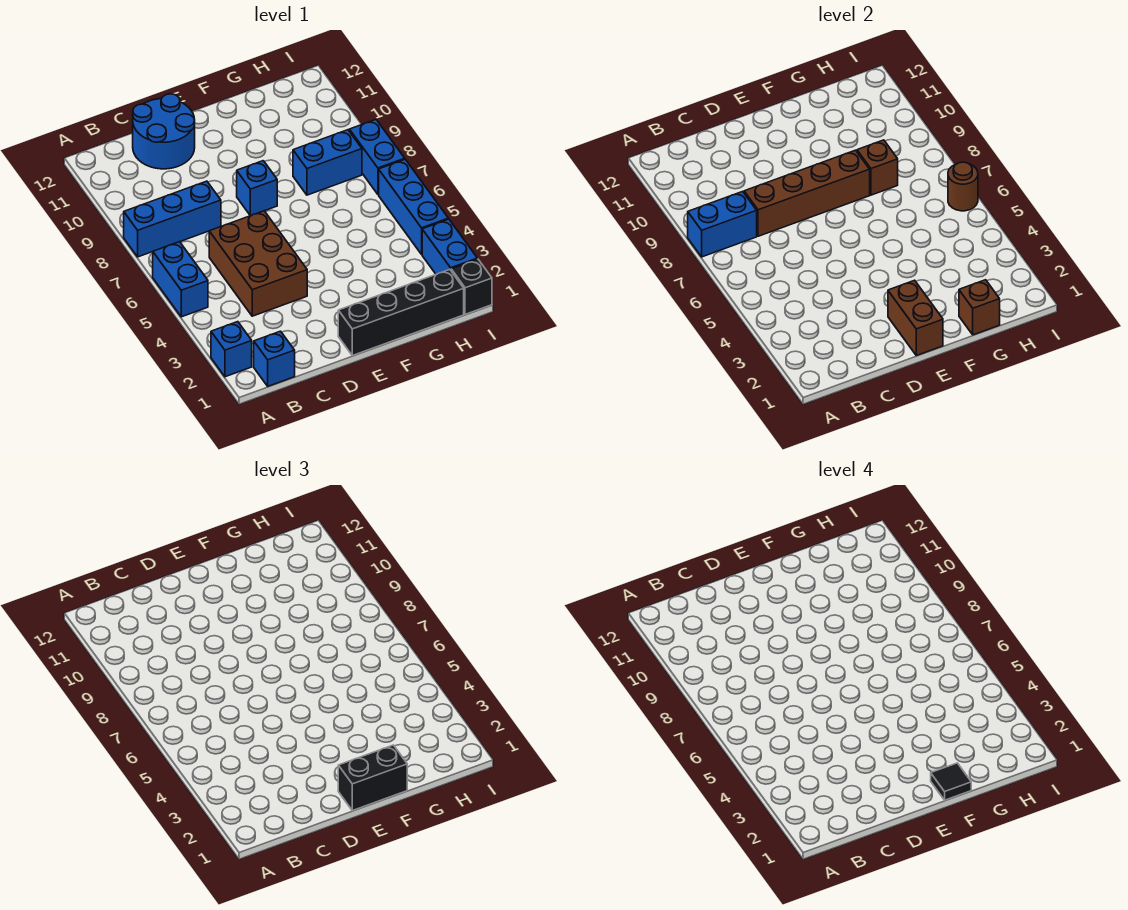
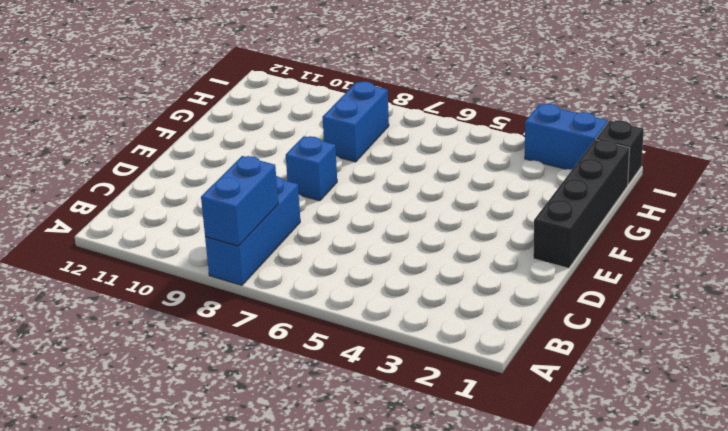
none -> blue brick A2 level 1
none -> blue brick A5:A6 level 1
none -> blue brick B1 level 1

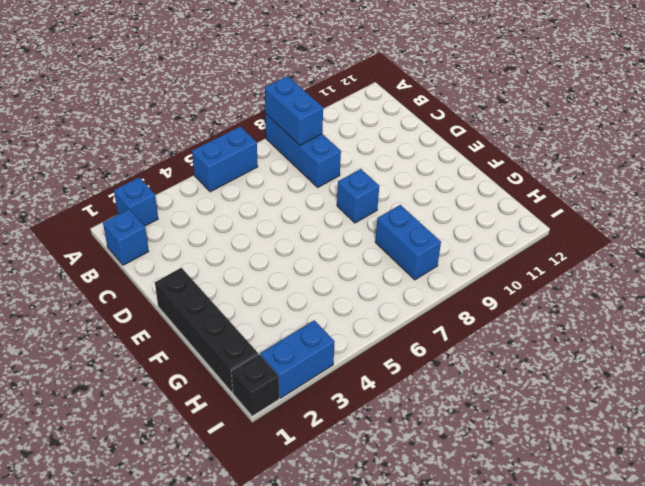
none -> brown brick C4:D6 level 1
none -> blue round brick C11:D12 level 1
none -> blue brick I4:I6 level 1

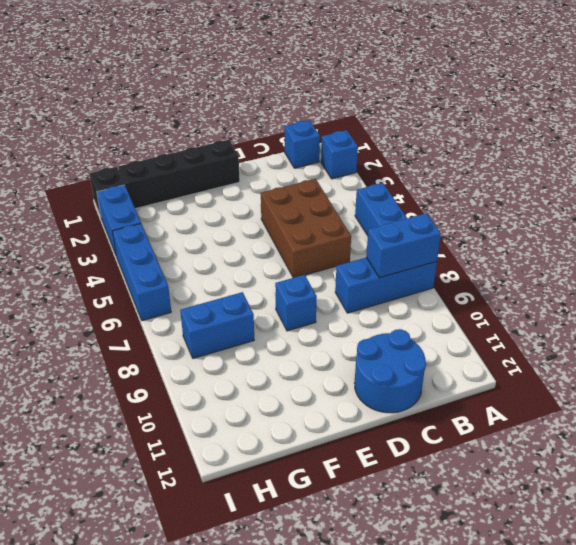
none -> blue brick I7:I8 level 1
none -> brown brick C8:F8 level 2
none -> brown brick E1:E2 level 2

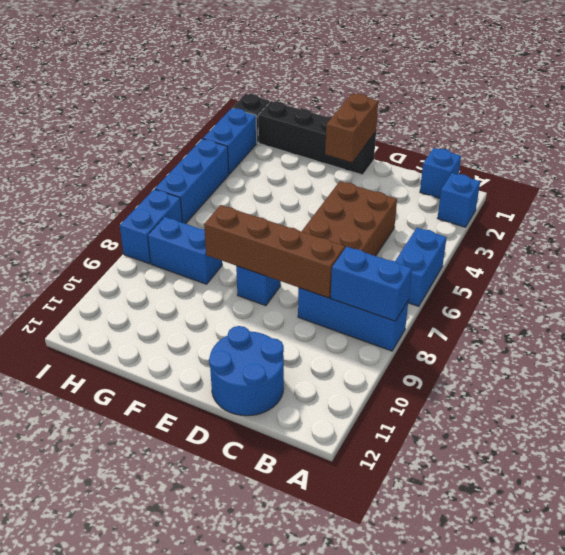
none -> brown brick G1 level 2
none -> brown brick G8 level 2
none -> brown round brick I6 level 2

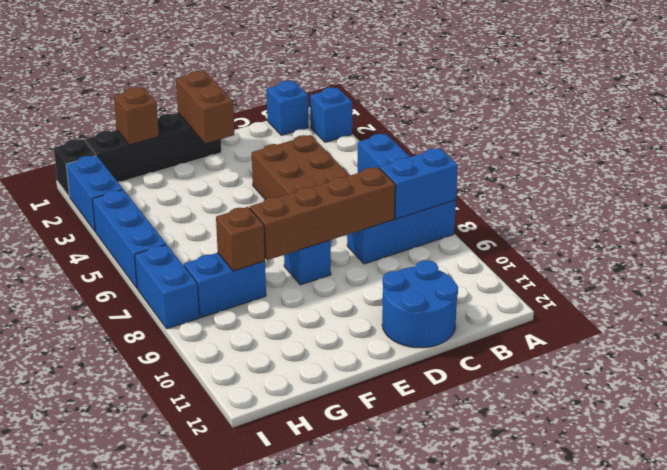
none -> brown round brick I6 level 2
none -> black brick E1:F1 level 3
none -> black tile F1 level 4

